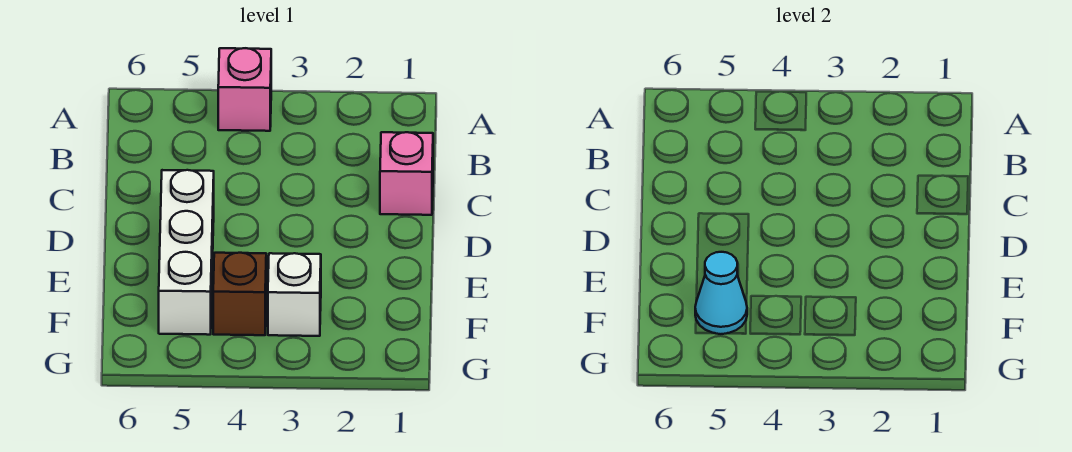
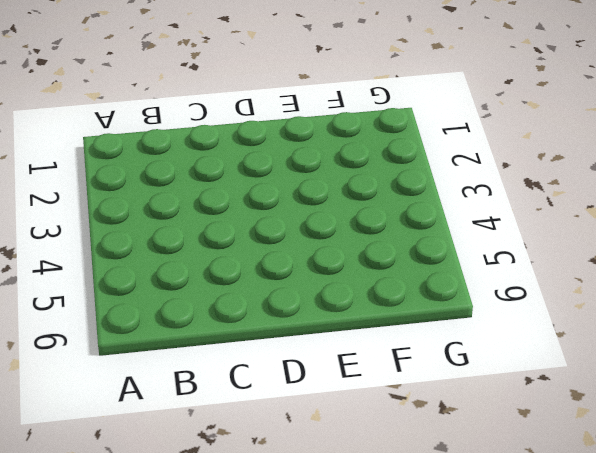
none -> pink brick A4 level 1
none -> pink brick C1 level 1

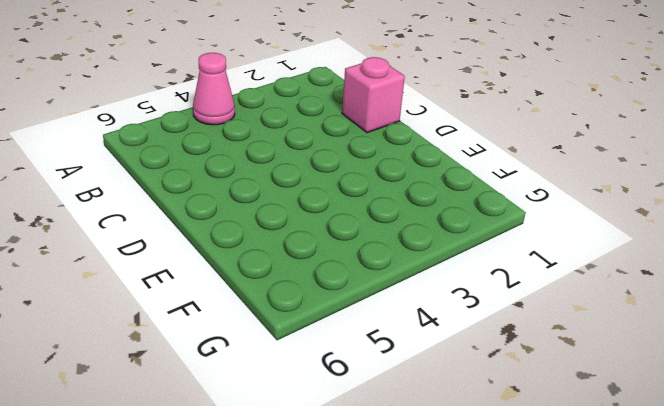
pink cone A4 level 1 -> pink brick A4 level 1
none -> white brick D5:F5 level 1
none -> white brick F3 level 1

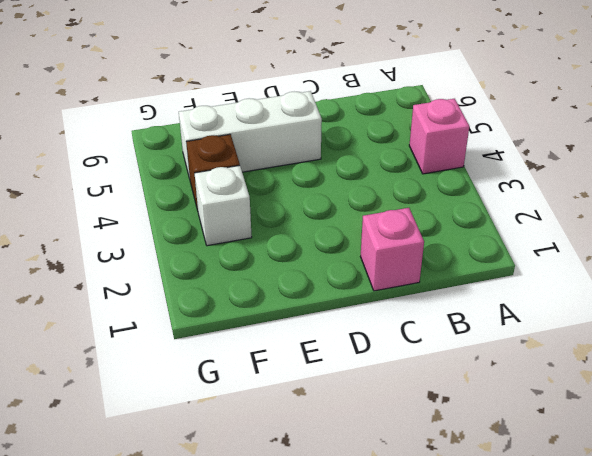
none -> cyan cone F5 level 2

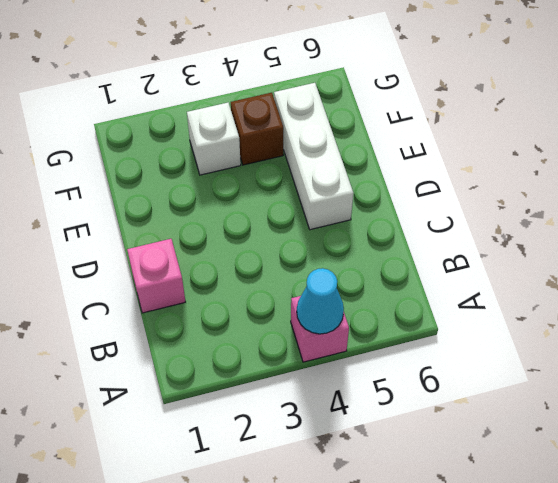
cyan cone A4 level 2 -> cyan cone F5 level 2

